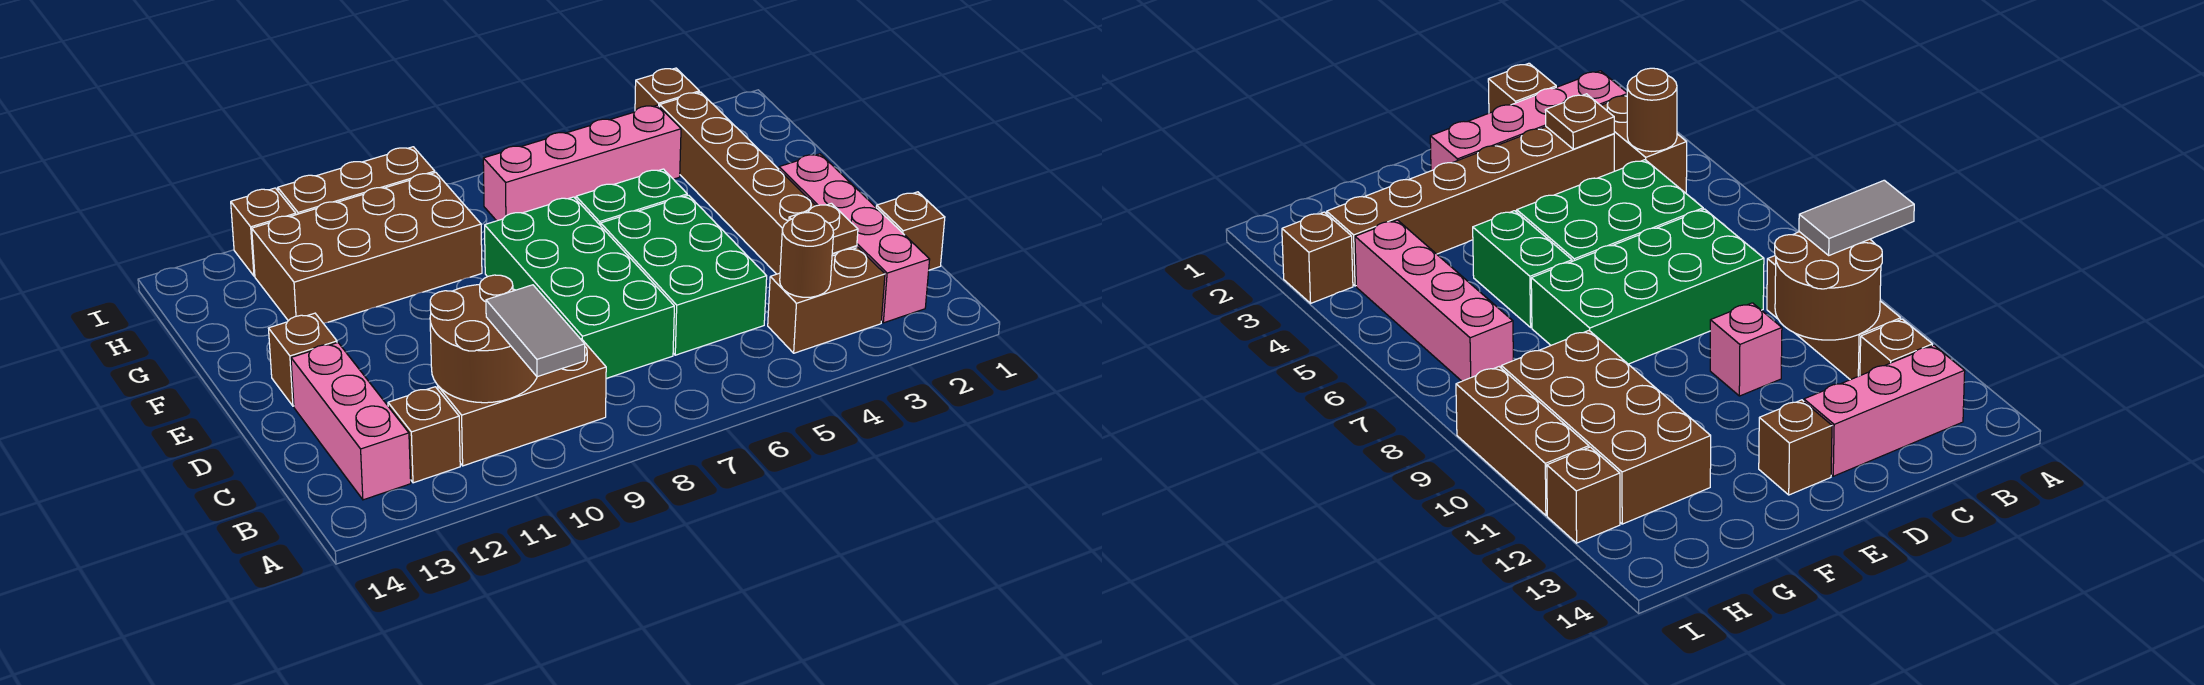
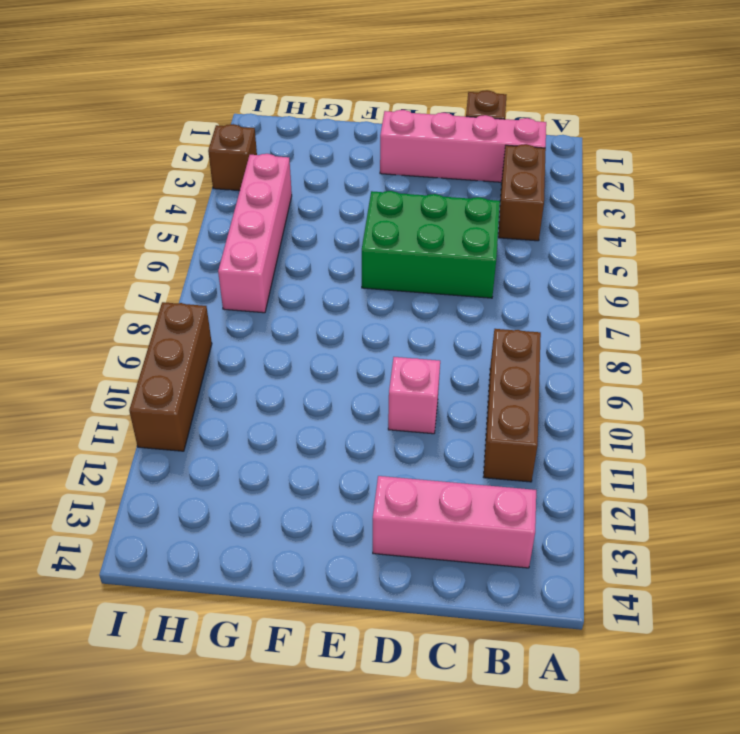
none -> brown brick B12 level 1
none -> brown brick C3:H3 level 1
none -> green brick C7:F8 level 1

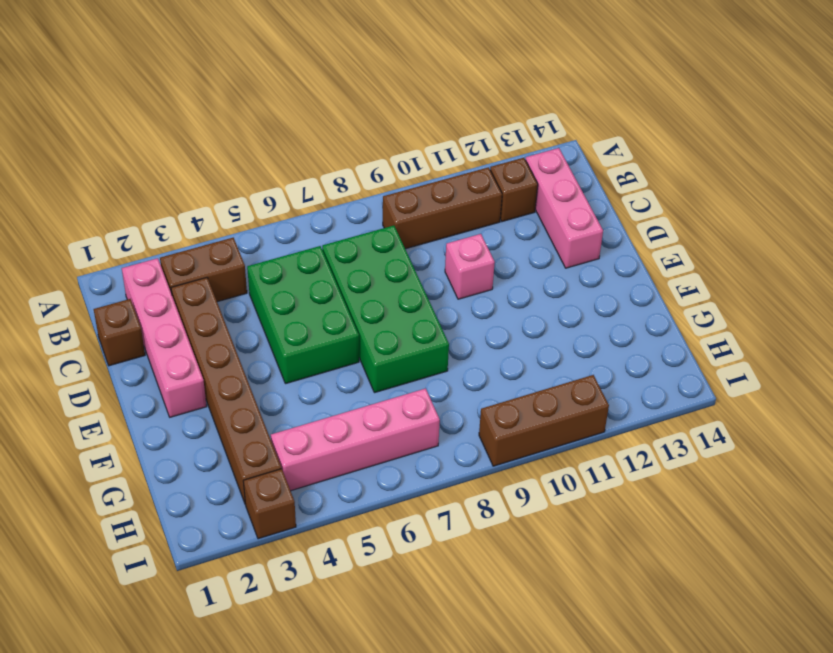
none -> brown brick E13 level 1
none -> green brick F5:F6 level 1
none -> brown brick G9:H12 level 1

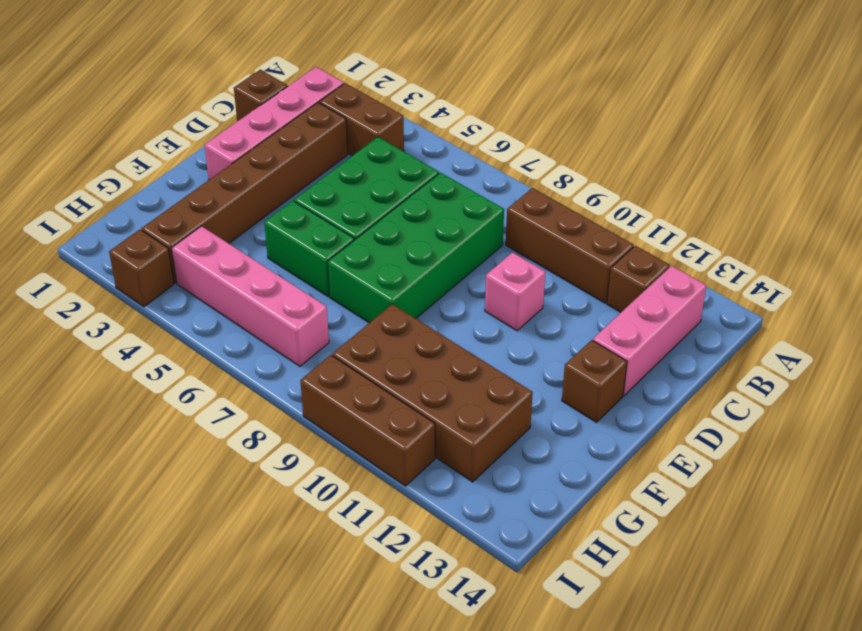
none -> brown brick I12 level 1
none -> brown round brick B4 level 2
none -> brown round brick B10:C11 level 2

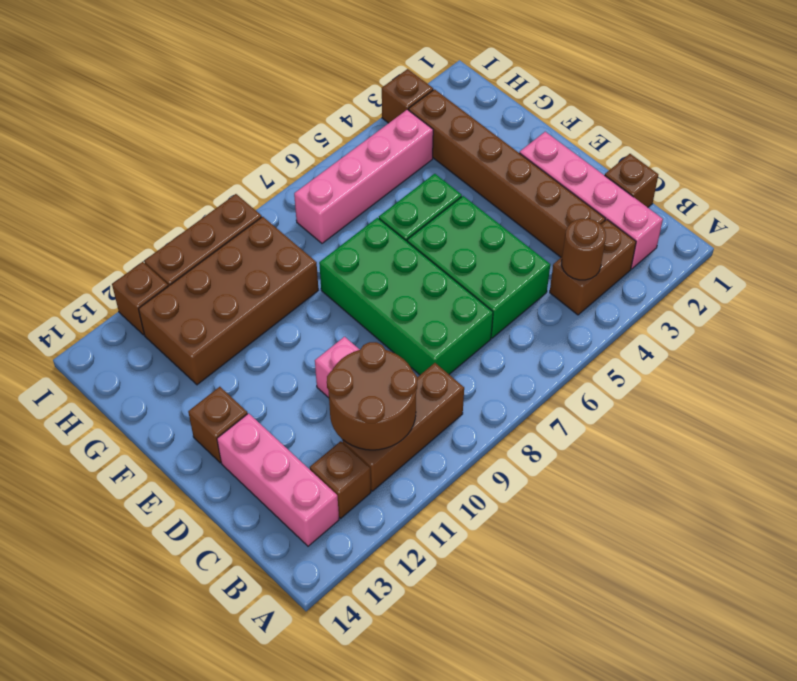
none -> brown plate C3 level 2
none -> grey tile A10:B10 level 3

